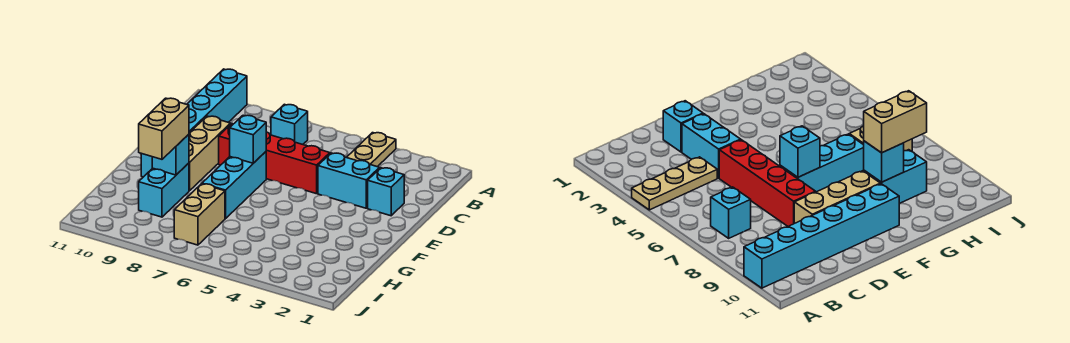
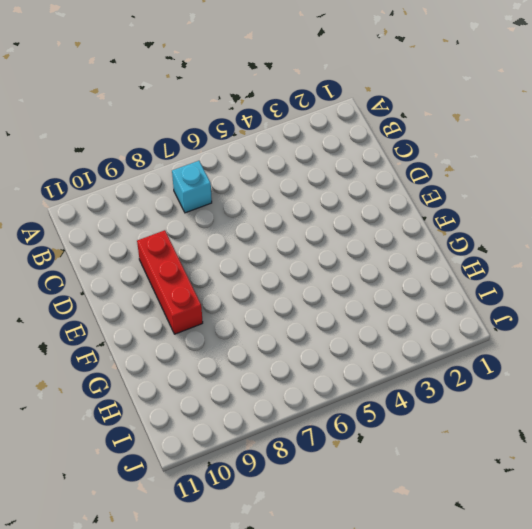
red brick D9:F9 level 1 -> tan brick D9:F9 level 1
none -> tan plate A4:C4 level 1
none -> cyan brick A10:F10 level 1
none -> cyan brick D2 level 1

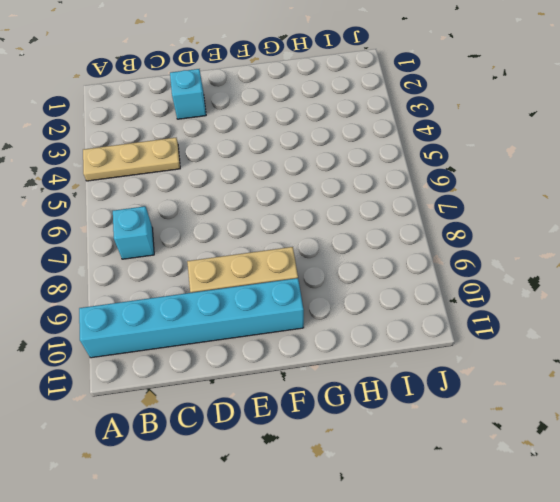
none -> cyan brick D3:D4 level 1
none -> red brick D5:D8 level 1
none -> cyan brick E7:G7 level 1

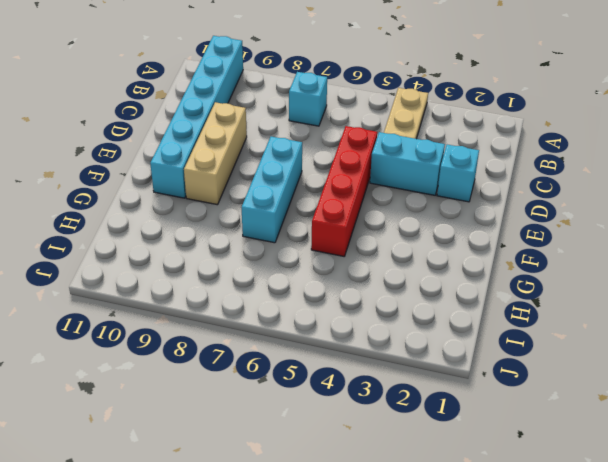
red brick D5:G5 level 1 -> red brick D5:D8 level 1
none -> cyan brick G9:H9 level 1
none -> tan brick H7:I7 level 1
none -> cyan brick E7 level 2

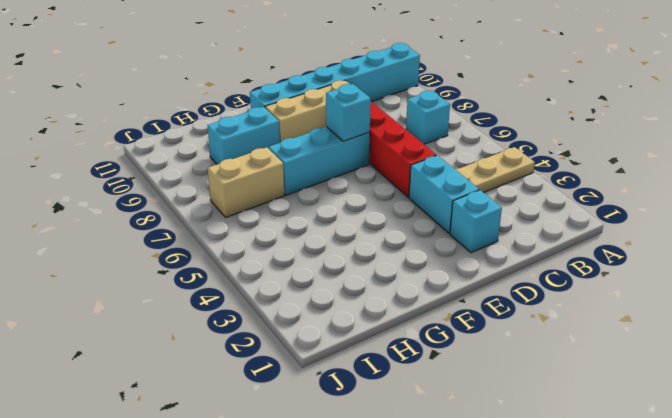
none -> cyan brick G9 level 2
none -> tan brick G9:H9 level 3

